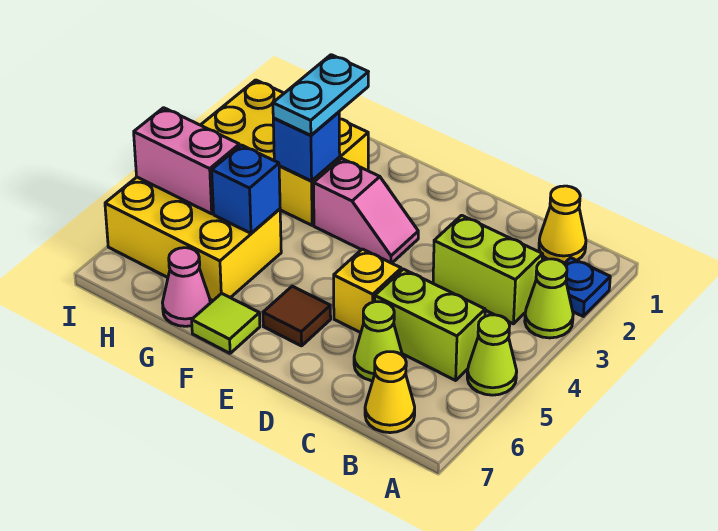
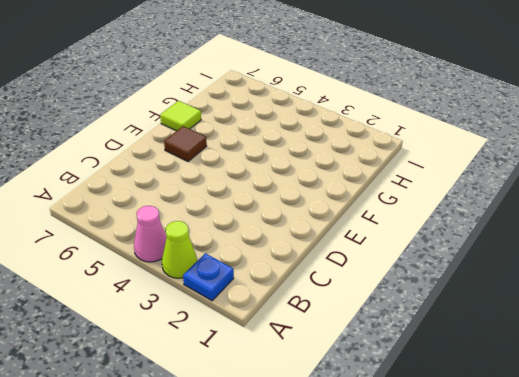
pink cone A4 level 1 -> pink cone G7 level 1
none -> lime cone A5 level 1
none -> yellow cone B1 level 1
none -> lime brick B3:C3 level 1

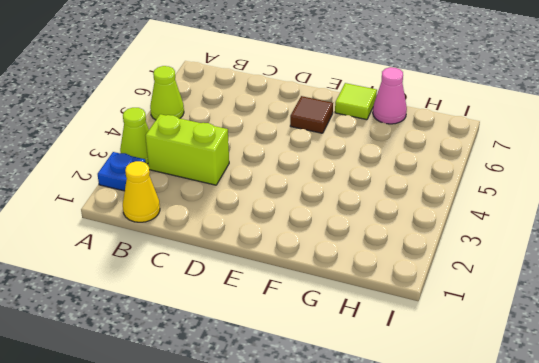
none -> lime brick B5:C5 level 1
none -> yellow cone B7 level 1
none -> lime cone C6 level 1

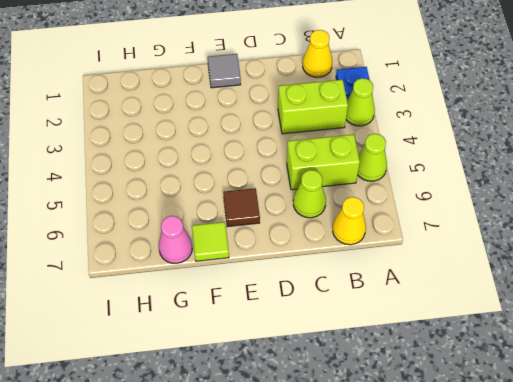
grey tile E1 level 1 -> none
none -> yellow brick D5 level 1
none -> pink slope E3:F3 level 1 top F
none -> yellow brick G2:I3 level 1

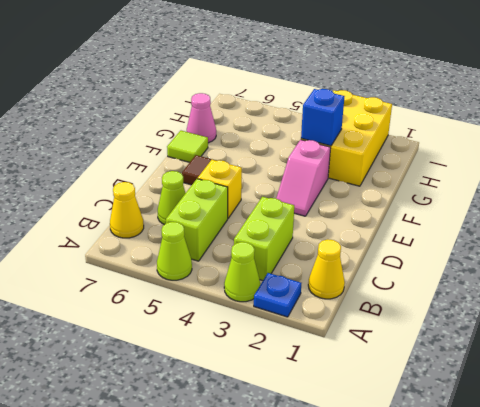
none -> yellow brick G5:I6 level 1
none -> blue brick G5 level 2
none -> pink brick H5:I5 level 2

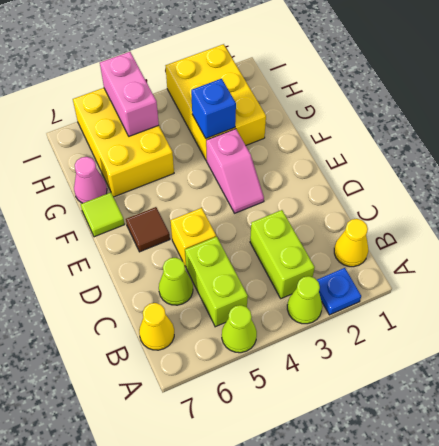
none -> blue brick G5 level 2
none -> cyan plate G2:G3 level 3

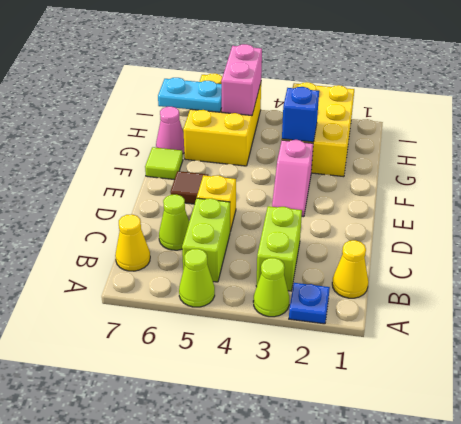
cyan plate H6:H7 level 2 -> cyan plate G2:G3 level 3
none -> blue brick G5 level 2

